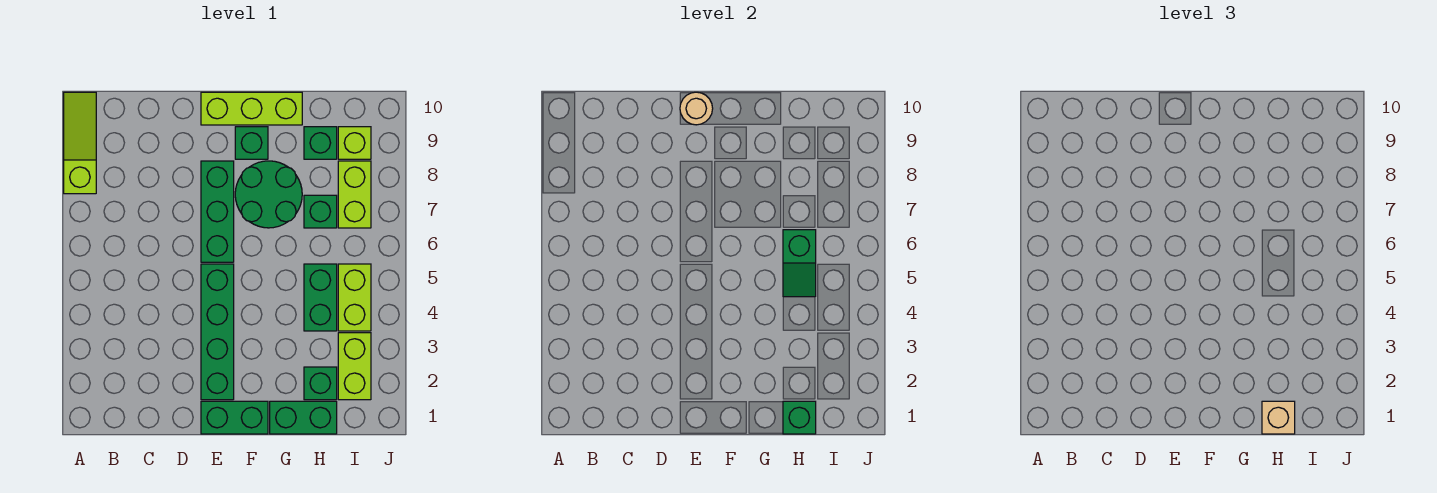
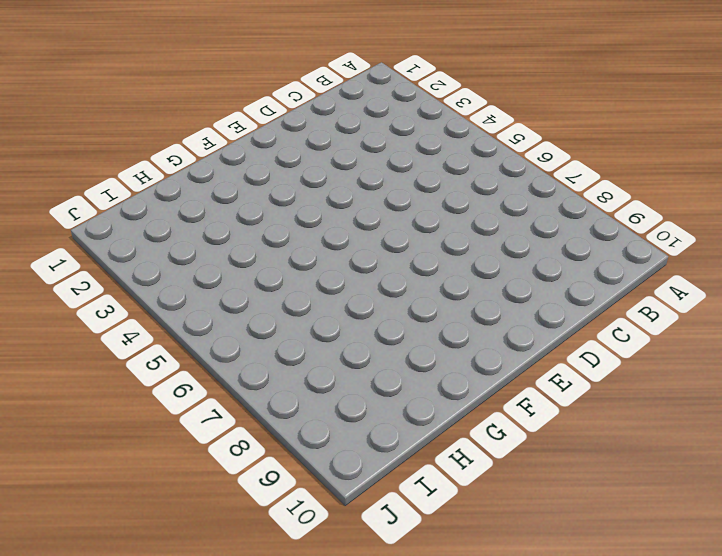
none -> lime slope A8:A10 level 1 top 8
none -> green brick E1:F1 level 1
none -> green brick E2:E5 level 1

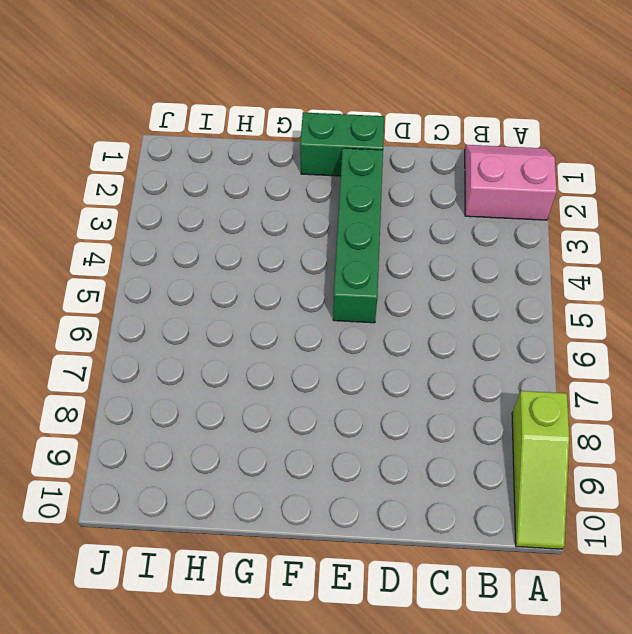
pink slope A1:B2 level 1 top 2 -> none
none -> green brick E6:E8 level 1
none -> lime brick E10:G10 level 1
none -> green round brick F7:G8 level 1

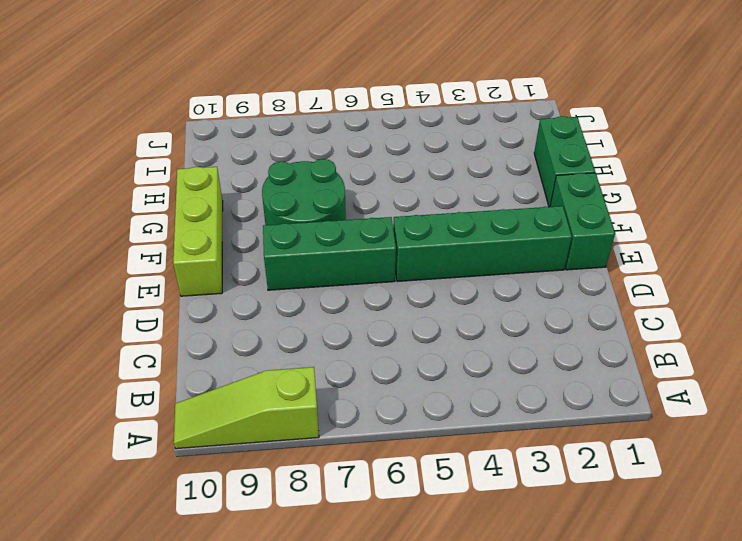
none -> green brick F9 level 1
none -> green brick H2 level 1
none -> green brick H4:H5 level 1

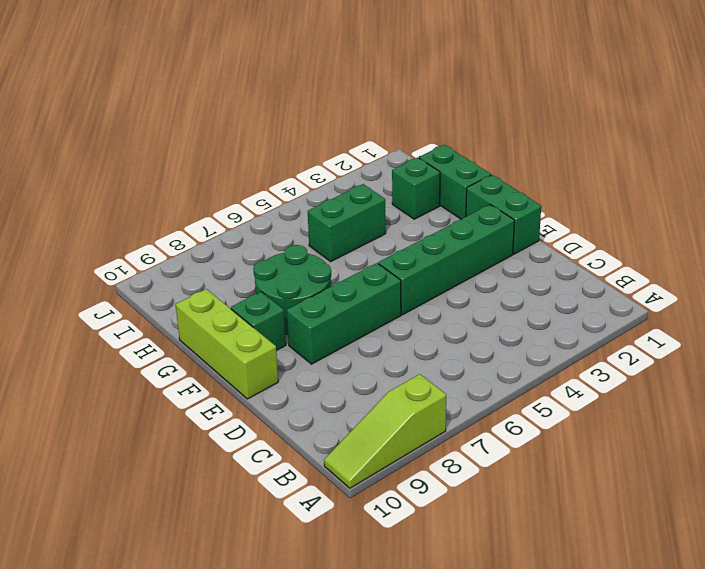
none -> green brick H7 level 1
none -> green brick H9 level 1
none -> lime brick I2:I3 level 1

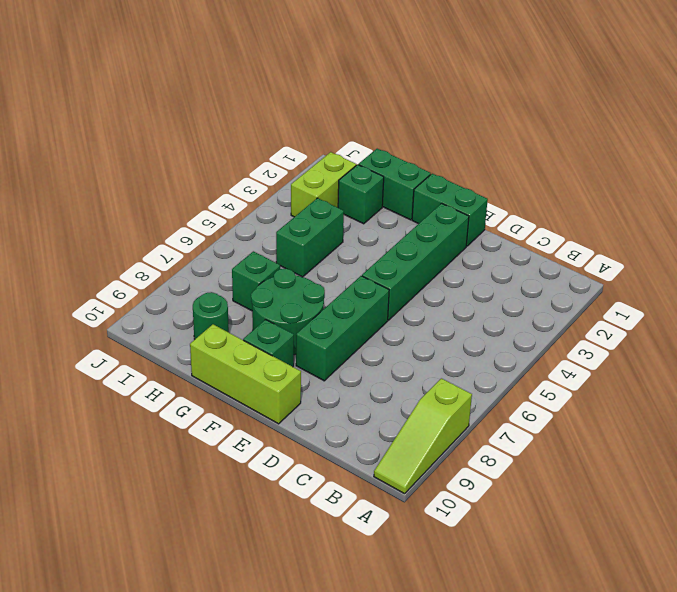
green round brick H9 level 1 -> green brick H9 level 1
none -> lime brick I4:I5 level 1
none -> lime brick I7:I8 level 1
none -> lime brick I9 level 1

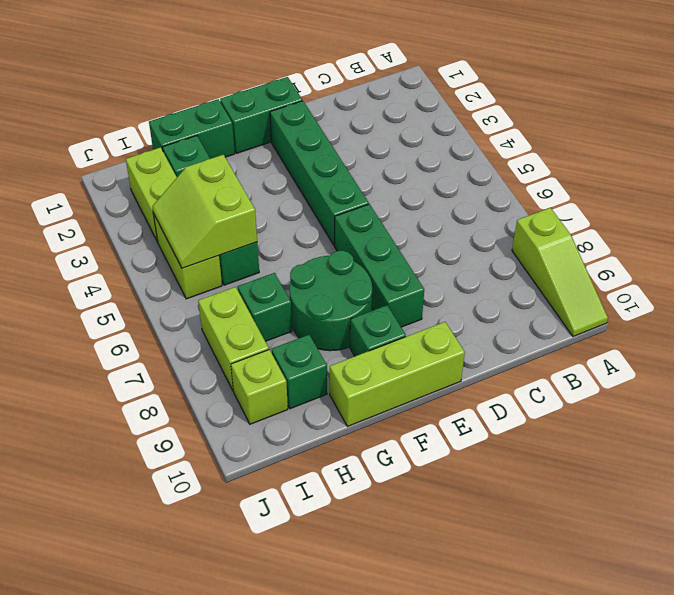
lime slope H4:I5 level 2 top H -> green slope H5:H6 level 2 top 6
none -> tan round brick E10 level 2
none -> green brick H1 level 2
none -> tan brick H1 level 3

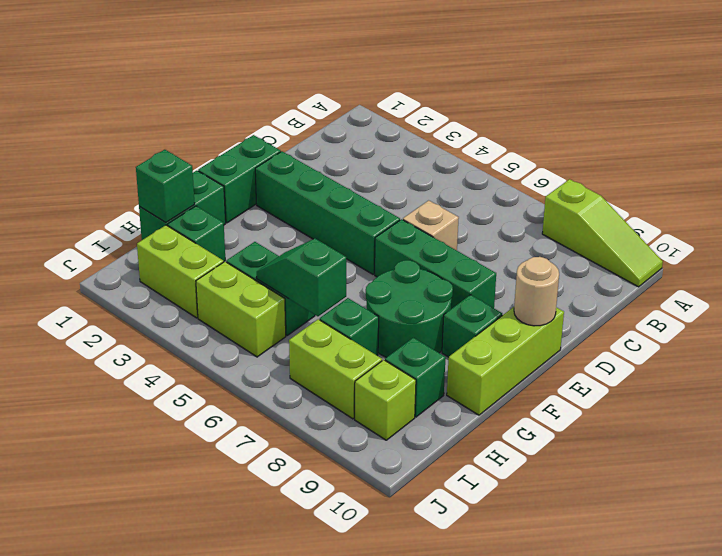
tan brick D6 level 1 -> tan brick H1 level 3

